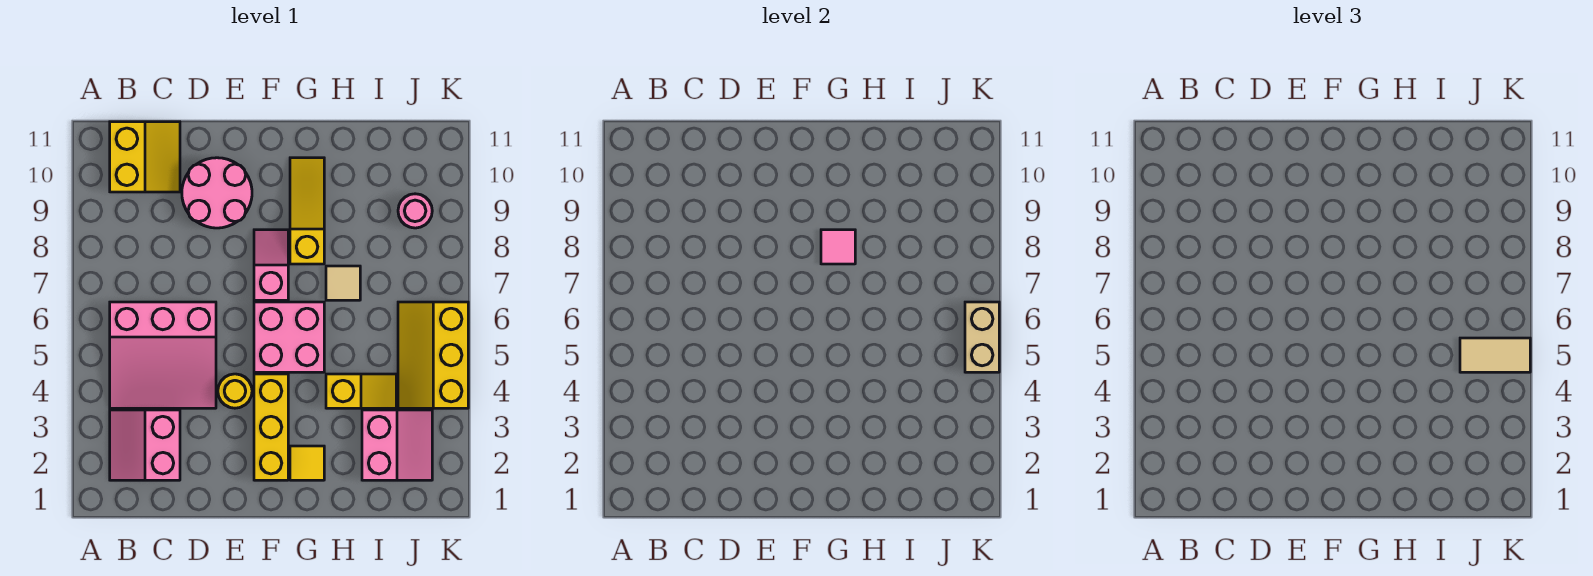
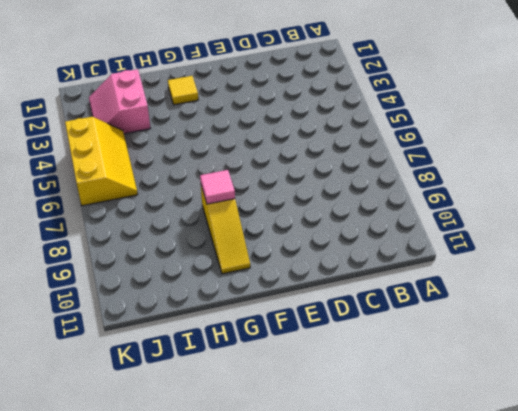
none -> pink slope B2:C3 level 1 top C
none -> pink slope B4:D6 level 1 top 6
none -> yellow slope B10:C11 level 1 top B

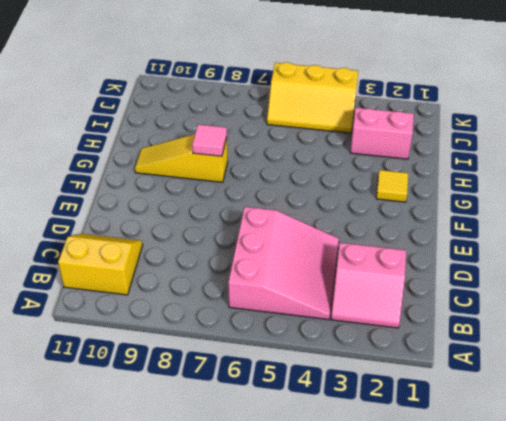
none -> pink round brick D9:E10 level 1
none -> yellow round brick E4 level 1
none -> yellow brick F2:F4 level 1

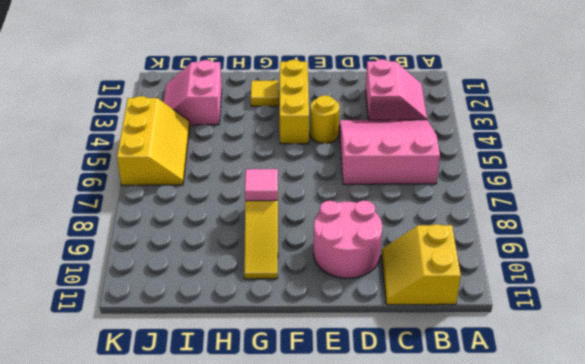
none -> pink brick F5:G6 level 1
none -> pink slope F7:F8 level 1 top 7
none -> yellow slope H4:I4 level 1 top H

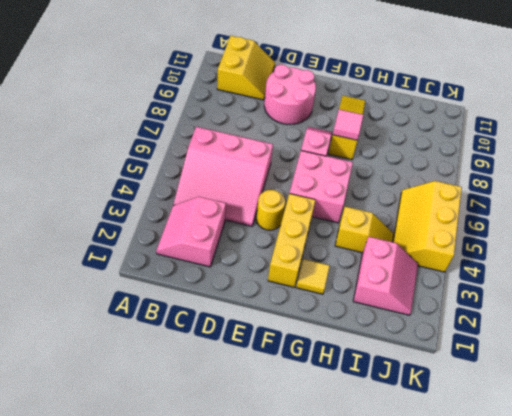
none -> tan tile H7 level 1
none -> pink round brick J9 level 1
none -> tan brick K5:K6 level 2

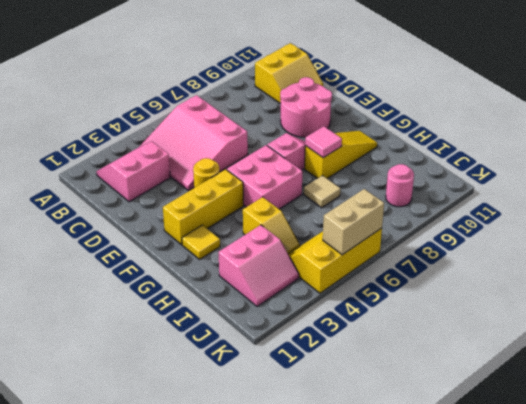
none -> tan tile J5:K5 level 3

